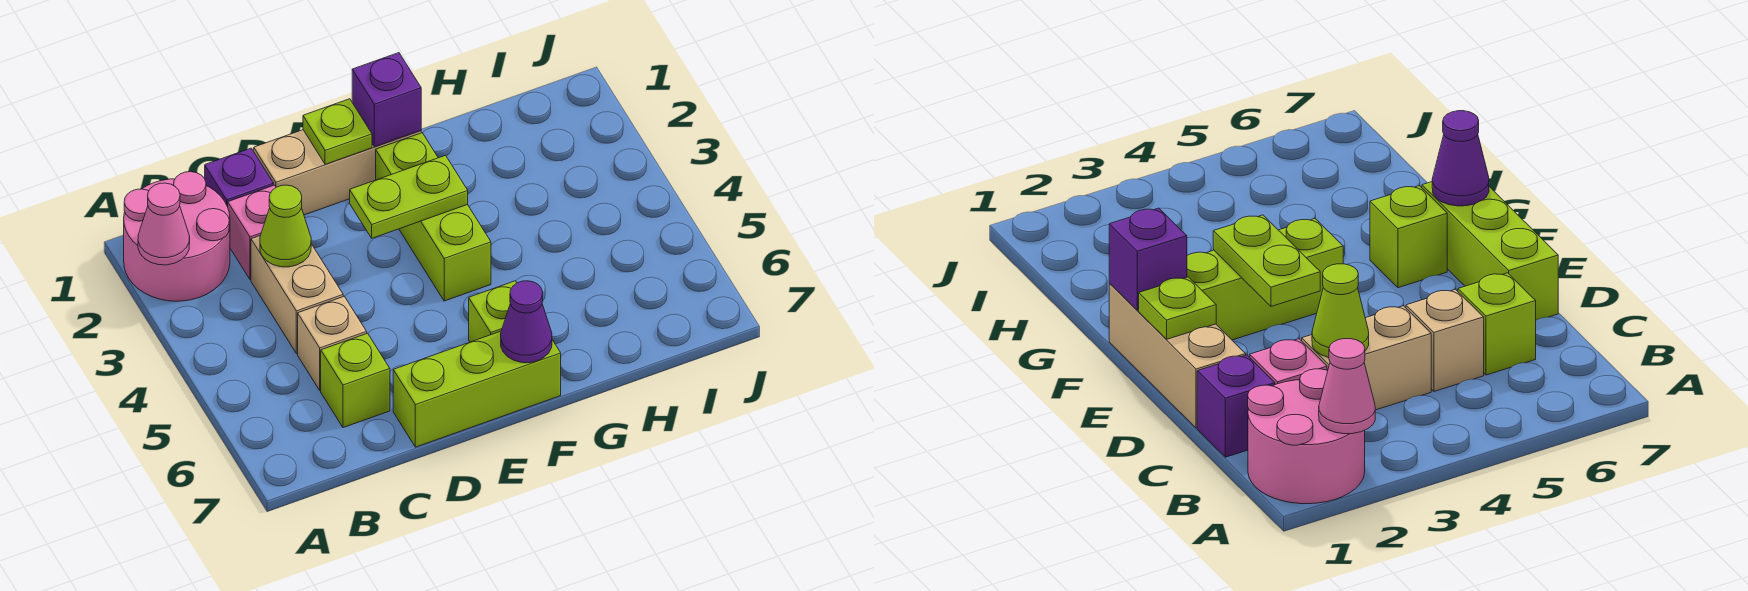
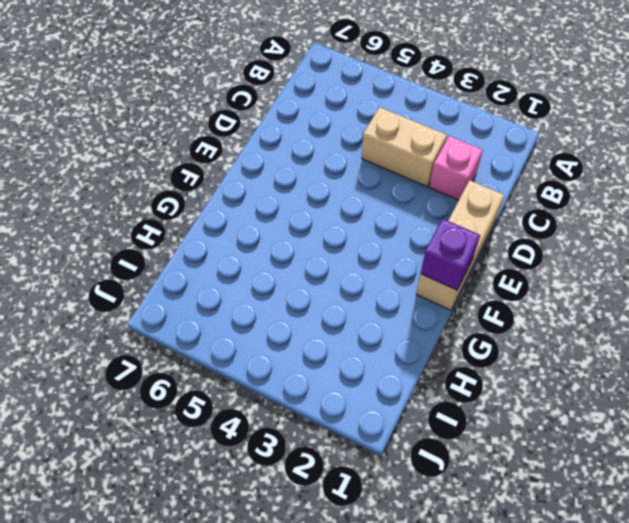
none -> pink round brick A1:B2 level 1
none -> purple brick C1 level 1
none -> tan brick C5 level 1

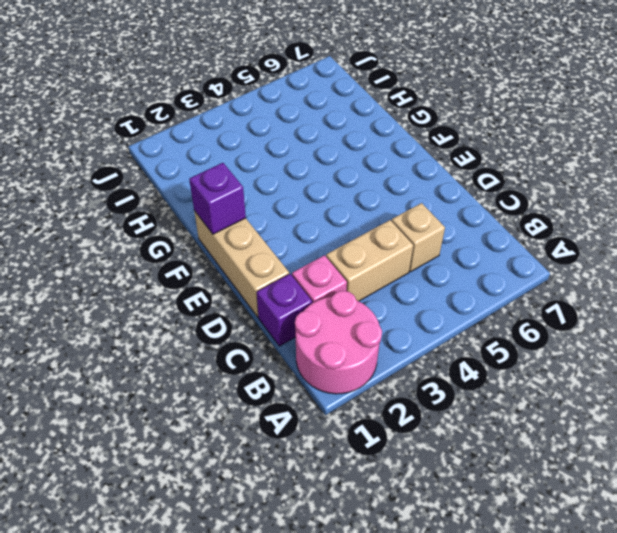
none -> lime brick C6 level 1
none -> lime brick D7:F7 level 1
none -> lime brick F2:F4 level 1

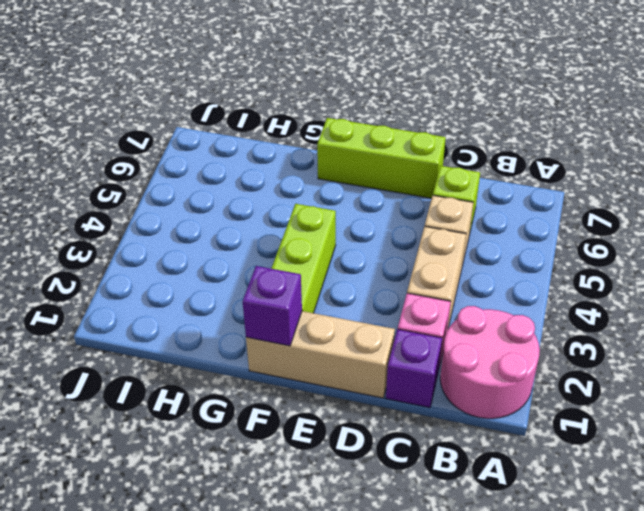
none -> lime brick F6 level 1
none -> pink cone A2 level 2
none -> lime cone C3 level 2

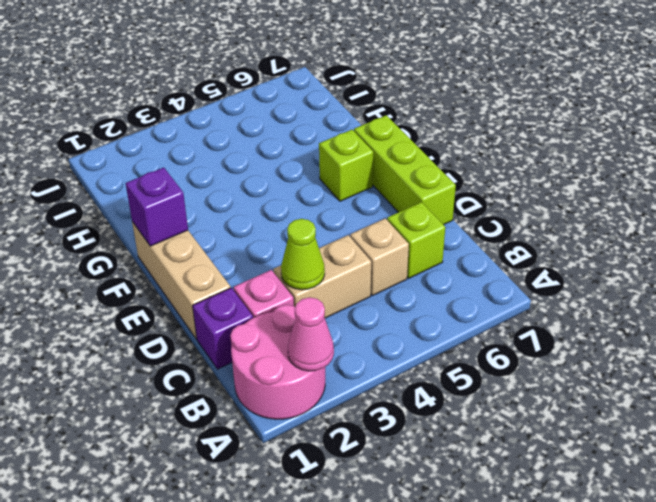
none -> lime brick F2:F4 level 1
none -> lime plate E1 level 2
none -> lime plate E3:F3 level 2

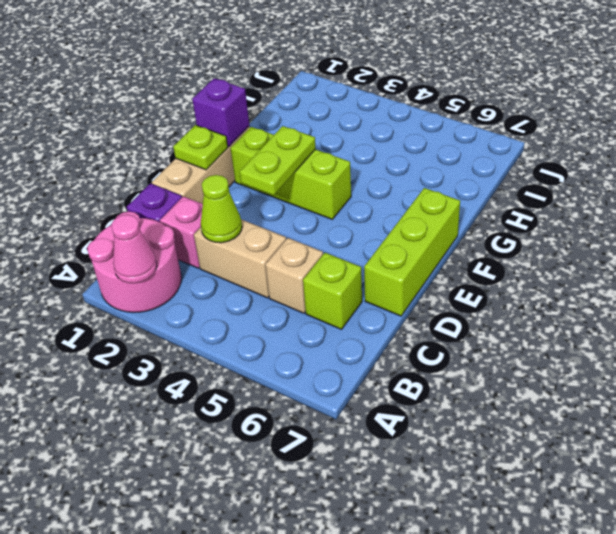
none -> lime brick F6 level 1
none -> purple cone F7 level 2

